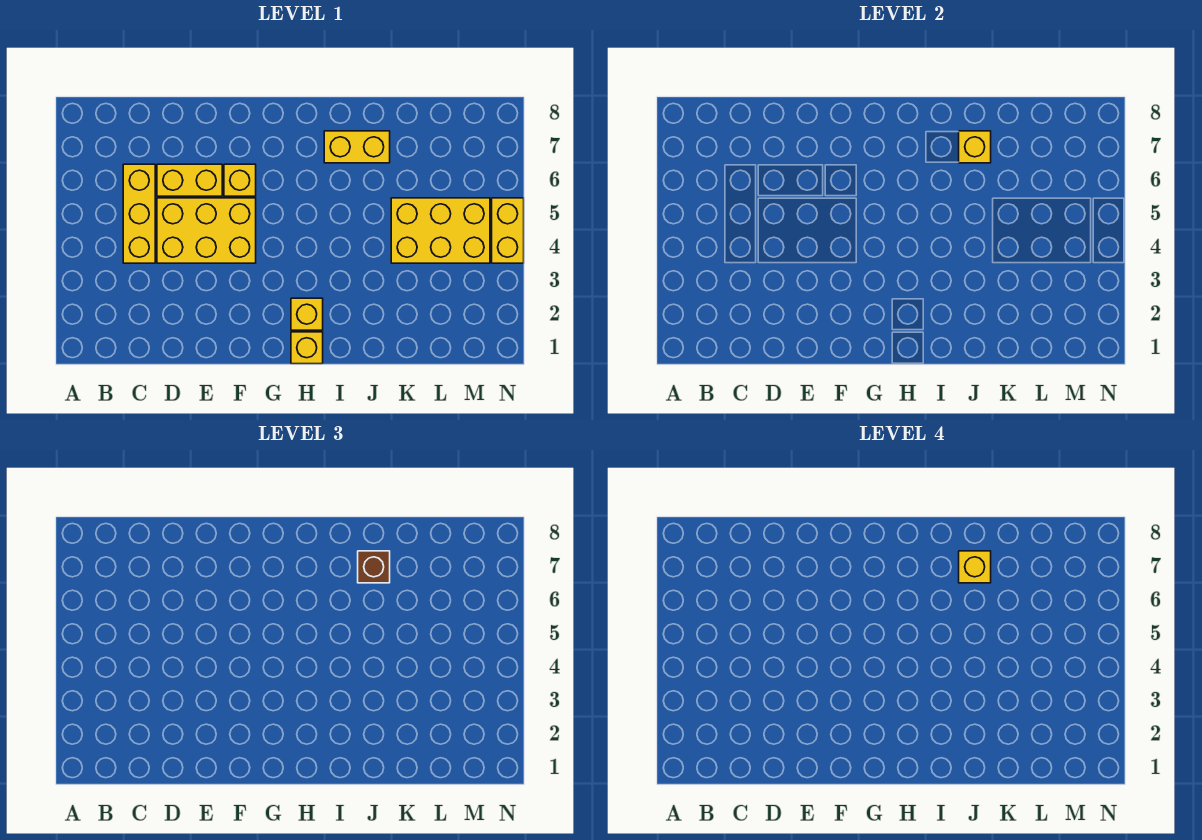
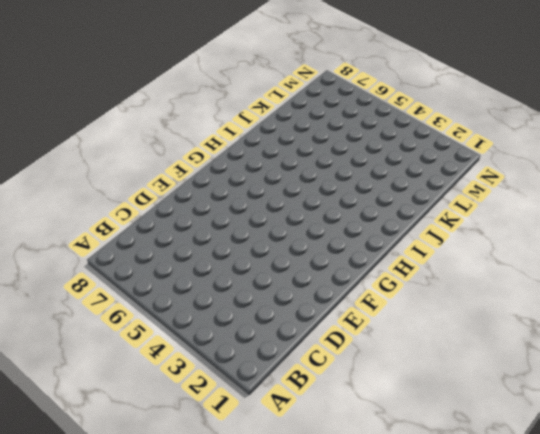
none -> yellow brick C4:C6 level 1
none -> yellow brick D4:F5 level 1
none -> yellow brick D6:E6 level 1

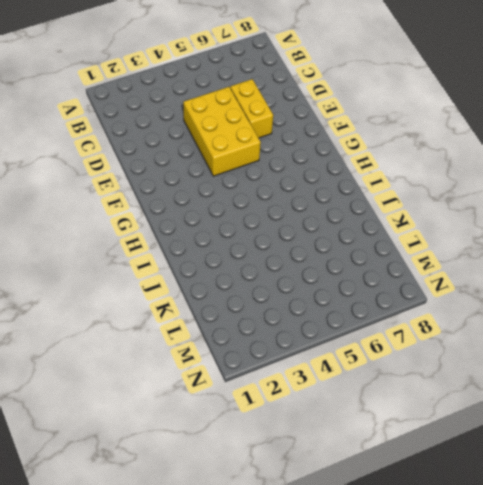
none -> yellow brick C4:C6 level 1
none -> yellow brick F6 level 1
none -> yellow brick H1 level 1

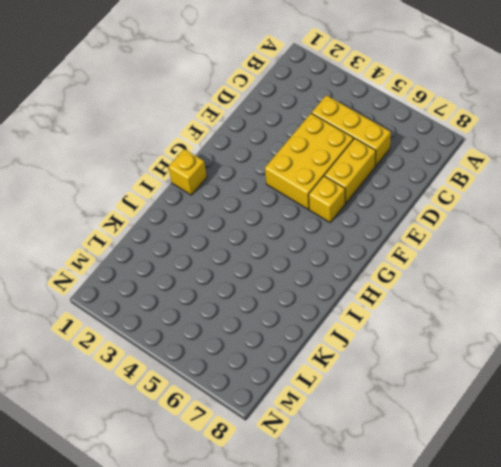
none -> yellow brick H2 level 1
none -> yellow brick I7:J7 level 1
none -> yellow brick K4:M5 level 1

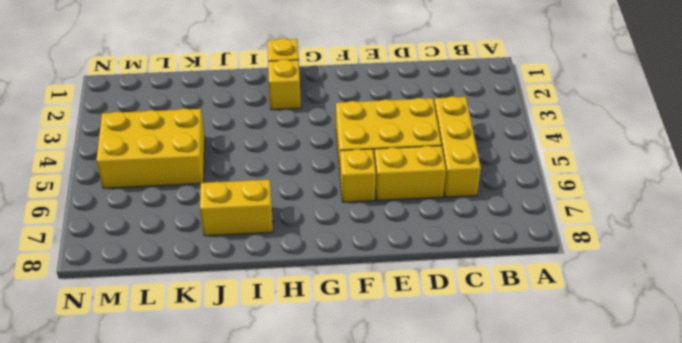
none -> yellow brick N4:N5 level 1
none -> yellow brick J7 level 2
none -> brown brick J7 level 3

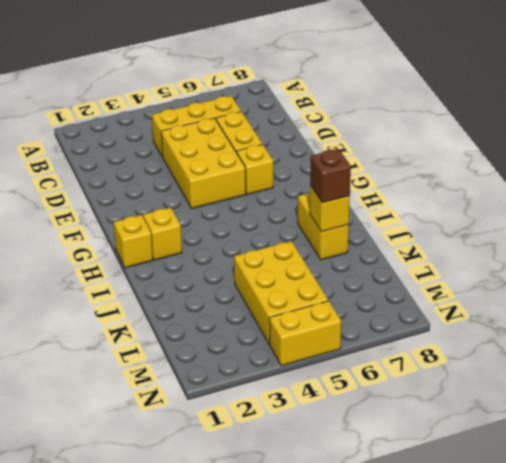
none -> yellow brick J7 level 4

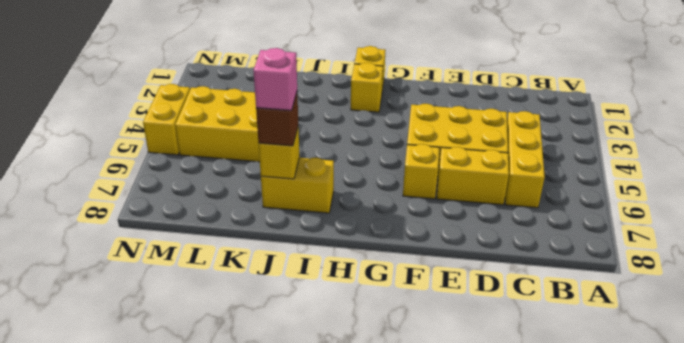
pink brick J7 level 4 -> yellow brick J7 level 4

